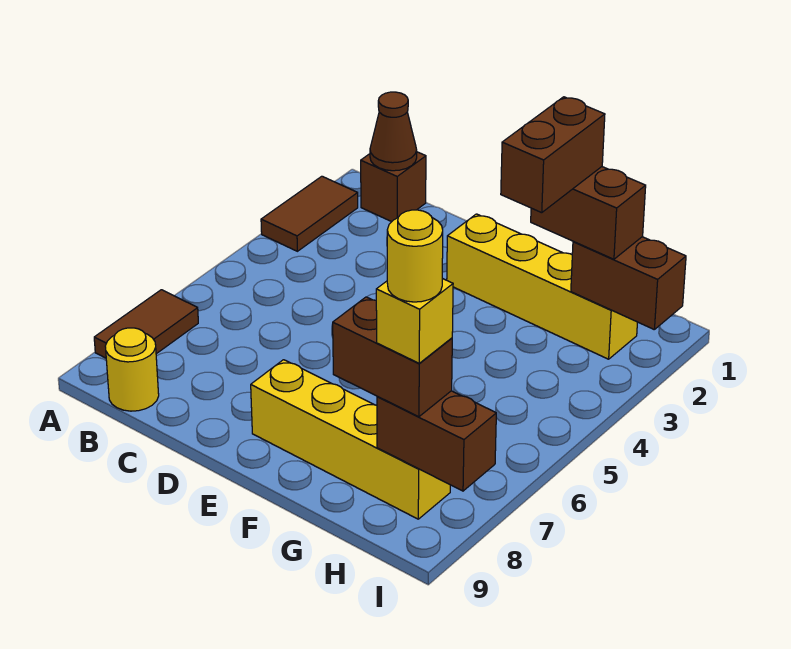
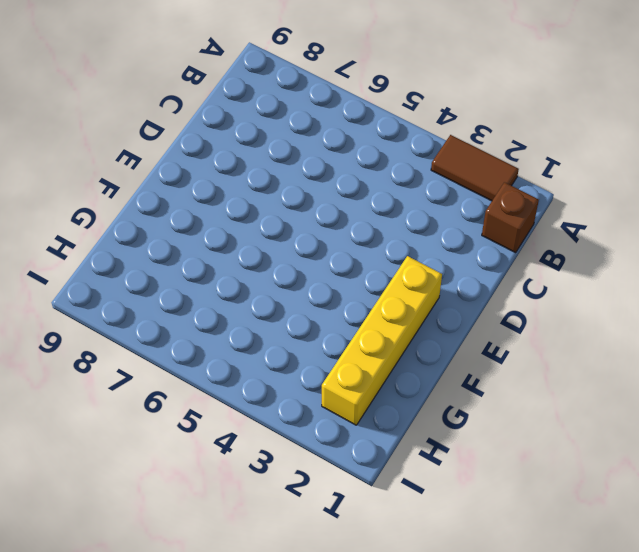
none -> brown tile A7:A8 level 1
none -> yellow round brick B9 level 1
none -> yellow brick E8:H8 level 1

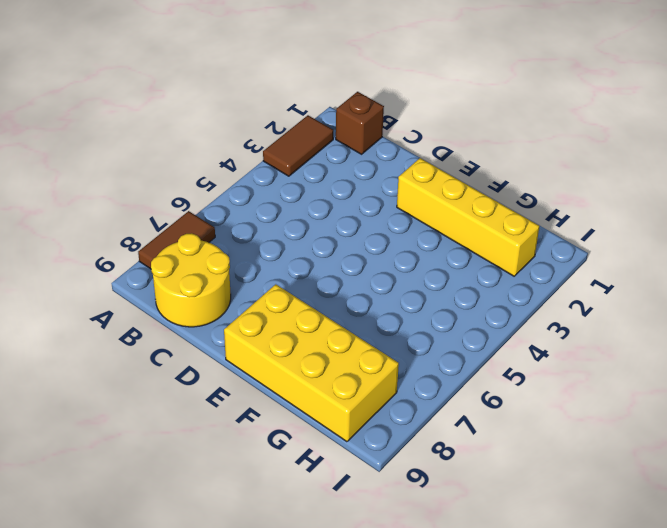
yellow round brick B8:C9 level 1 -> yellow round brick B9 level 1
yellow brick E8:H9 level 1 -> yellow brick E8:H8 level 1
none -> brown cone B1 level 2
none -> brown brick H2:I2 level 2
none -> brown brick H8:I8 level 2

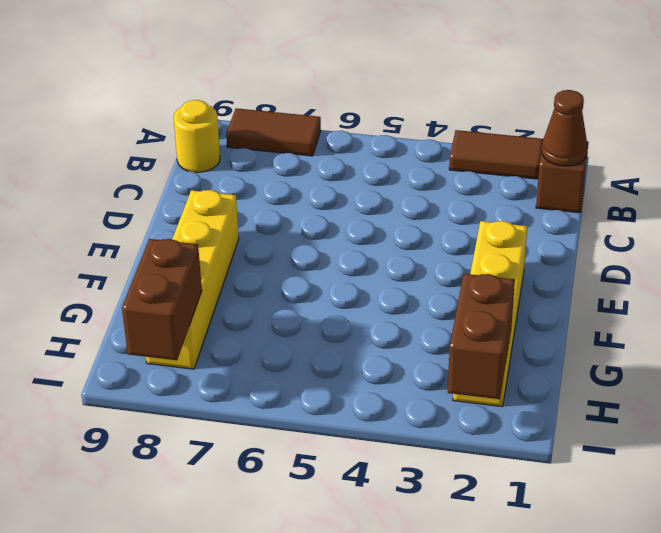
none -> brown brick G2:H2 level 3
none -> brown brick G8:H8 level 3
none -> brown brick G2:G3 level 4

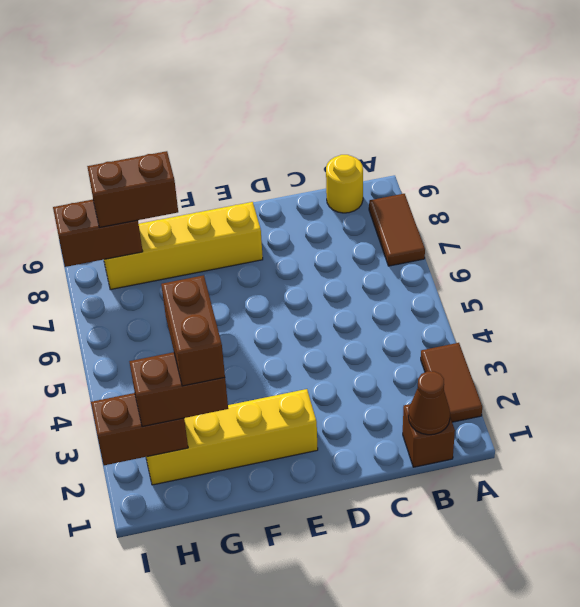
none -> yellow brick H8 level 4
none -> yellow round brick H8 level 5

